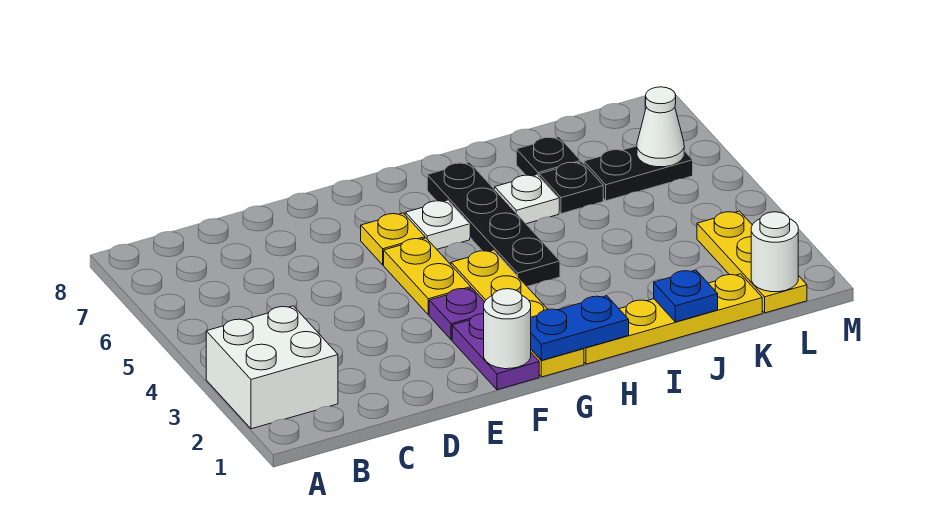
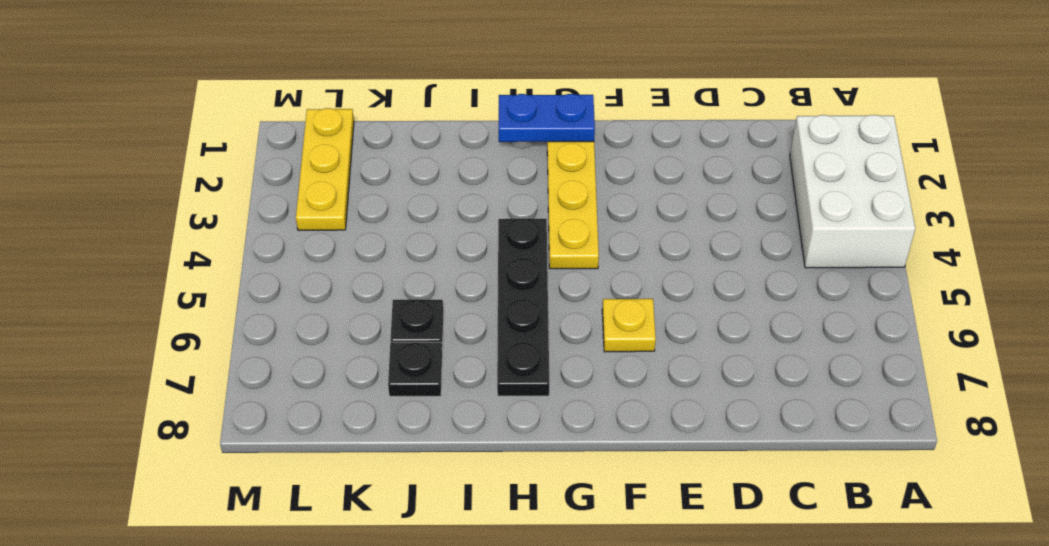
white brick A2:B4 level 1 -> white brick A2:B3 level 1
none -> purple plate F1:F2 level 1
none -> purple plate F3 level 1
none -> yellow plate F4:F5 level 1

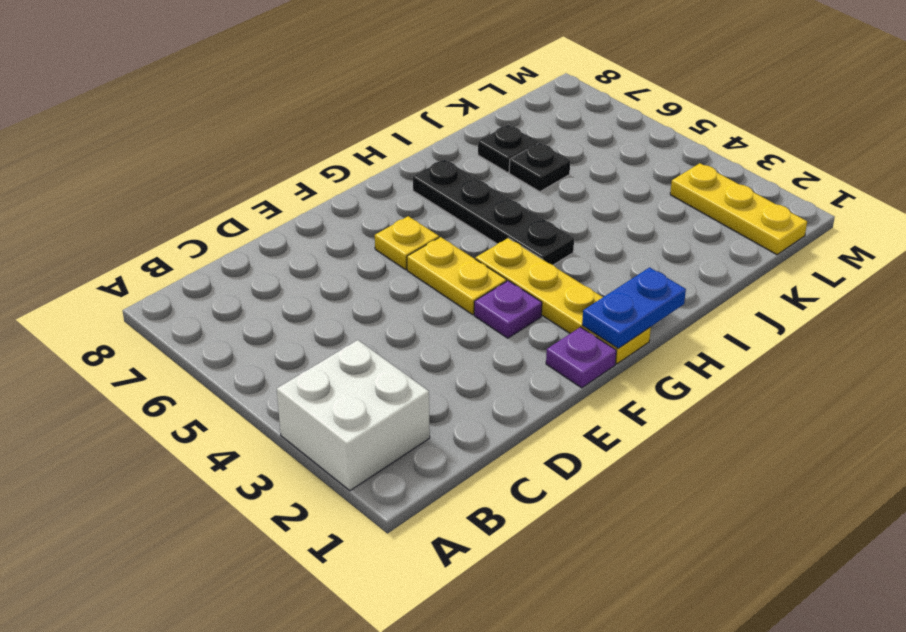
purple plate F1 level 1 -> purple plate F1:F2 level 1
none -> white plate G6 level 1
none -> yellow plate H1:K1 level 1
none -> white plate I6 level 1

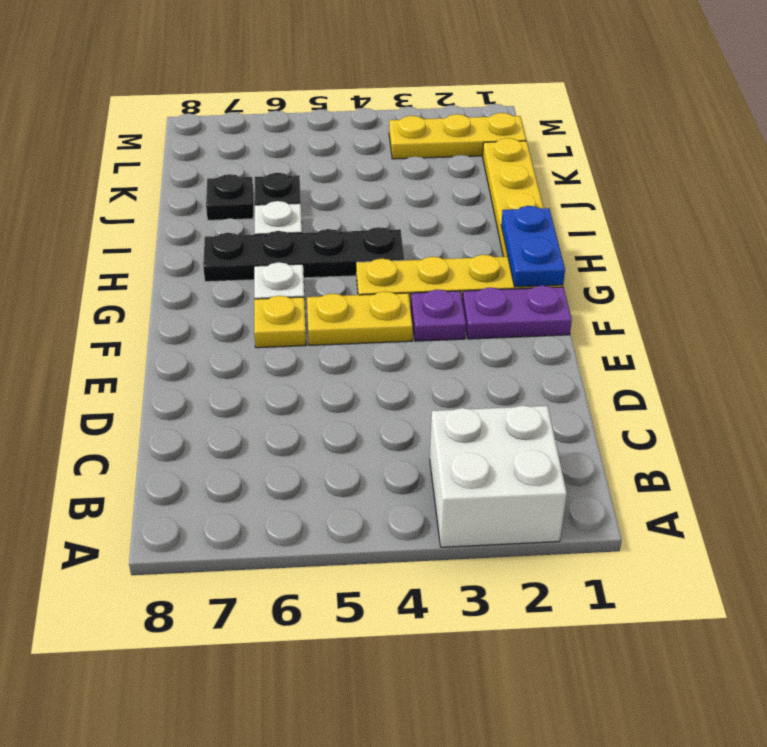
none -> black plate K6:L6 level 1
none -> white round brick F1 level 2
none -> blue plate J1 level 2

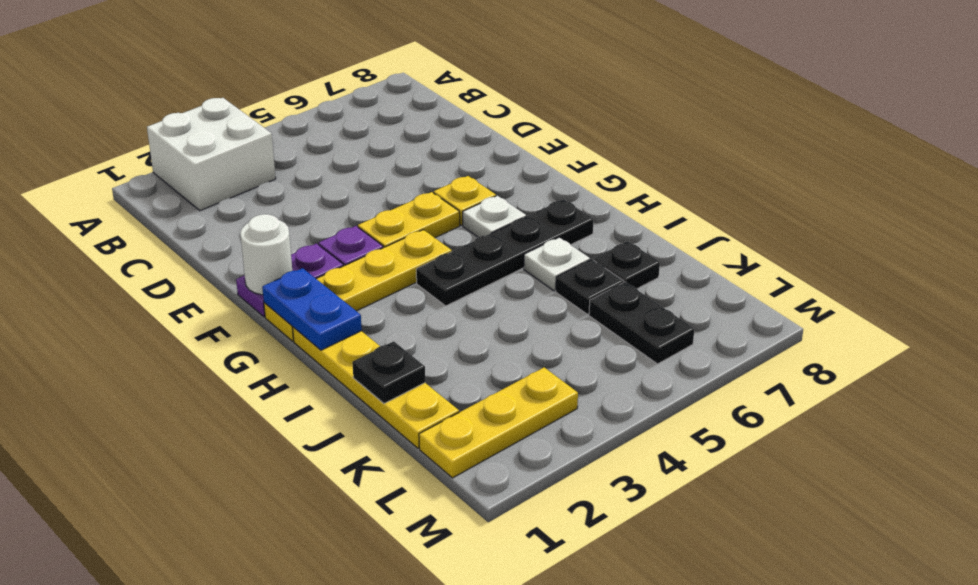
black plate J1 level 2 -> blue plate J1 level 2
none -> white round brick L1 level 2
none -> white cone L6 level 2

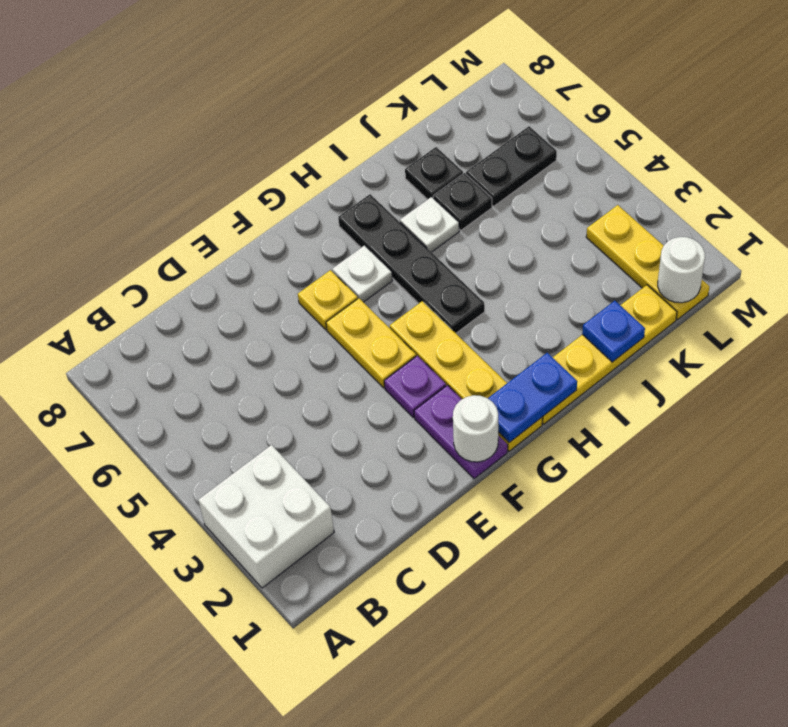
none -> white cone L6 level 2

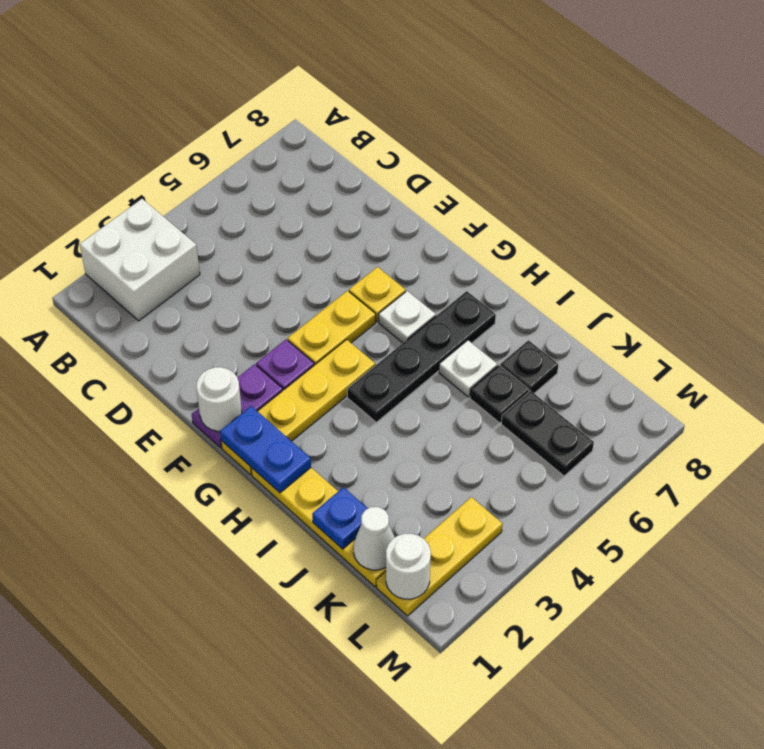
white cone K1 level 2 -> white cone L6 level 2

